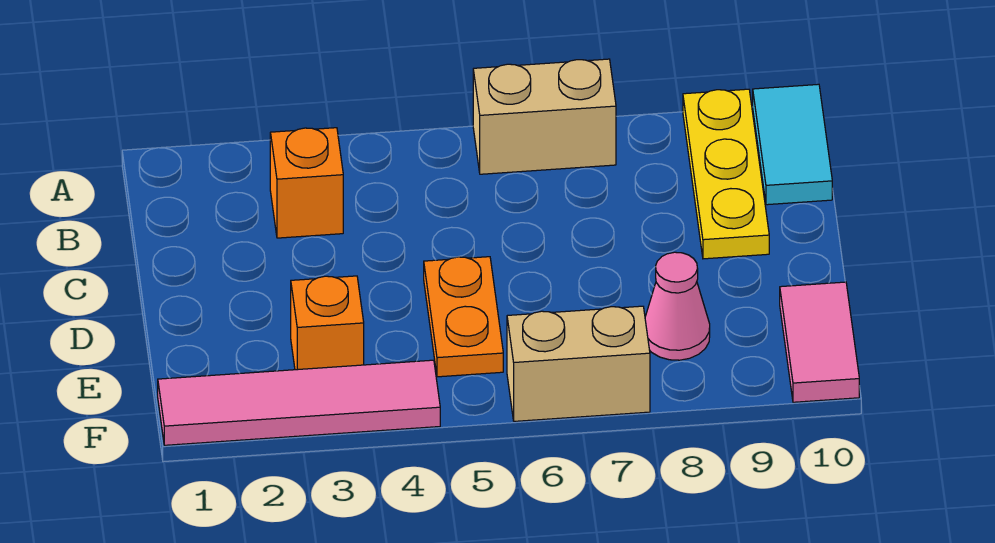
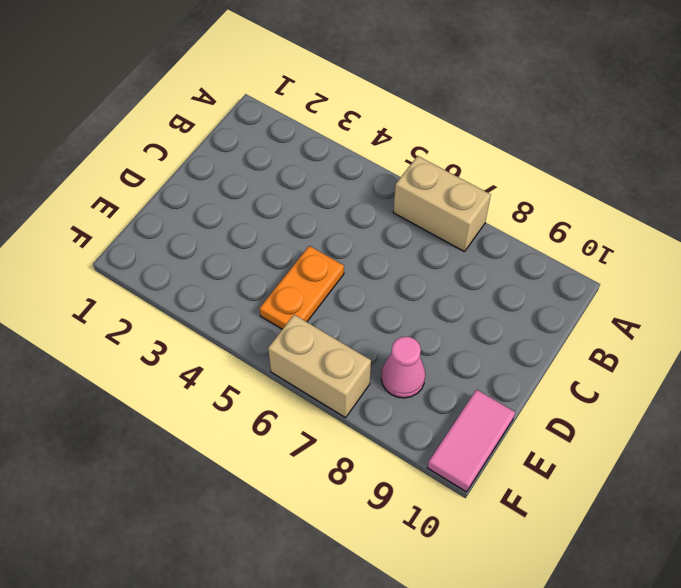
none -> yellow plate A9:C9 level 1
none -> cyan tile A10:B10 level 1

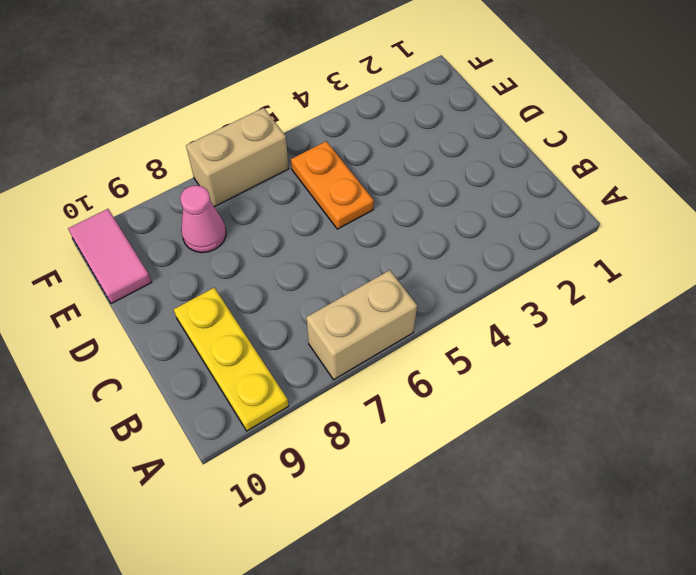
none -> cyan tile A10:B10 level 1
none -> orange brick B3 level 1

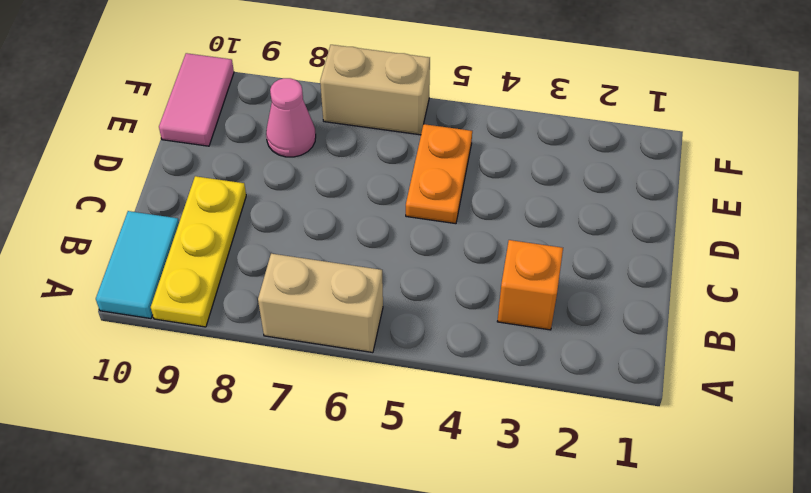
none -> orange brick E3 level 1
none -> pink tile F1:F4 level 1

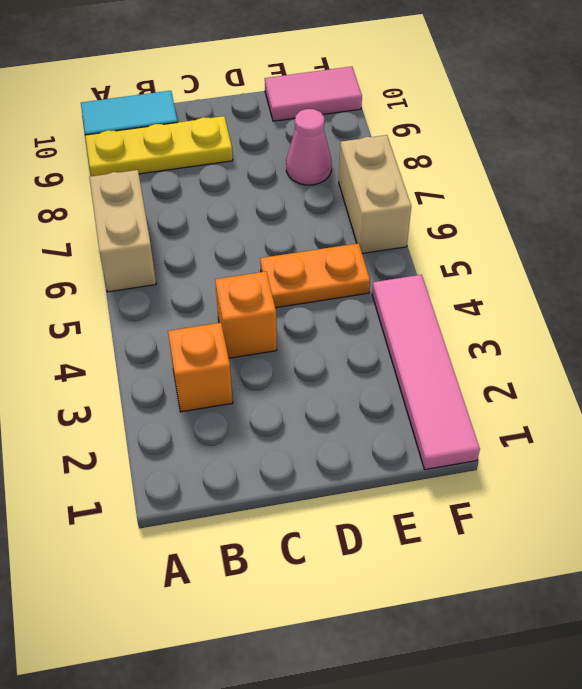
orange brick C4 level 1 -> orange brick E3 level 1

